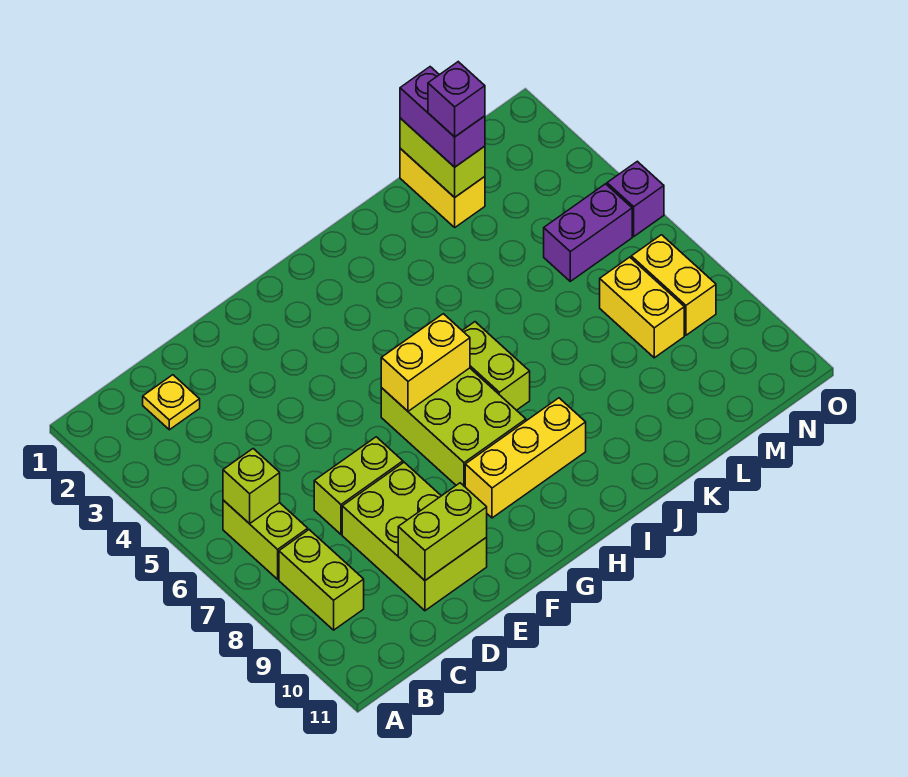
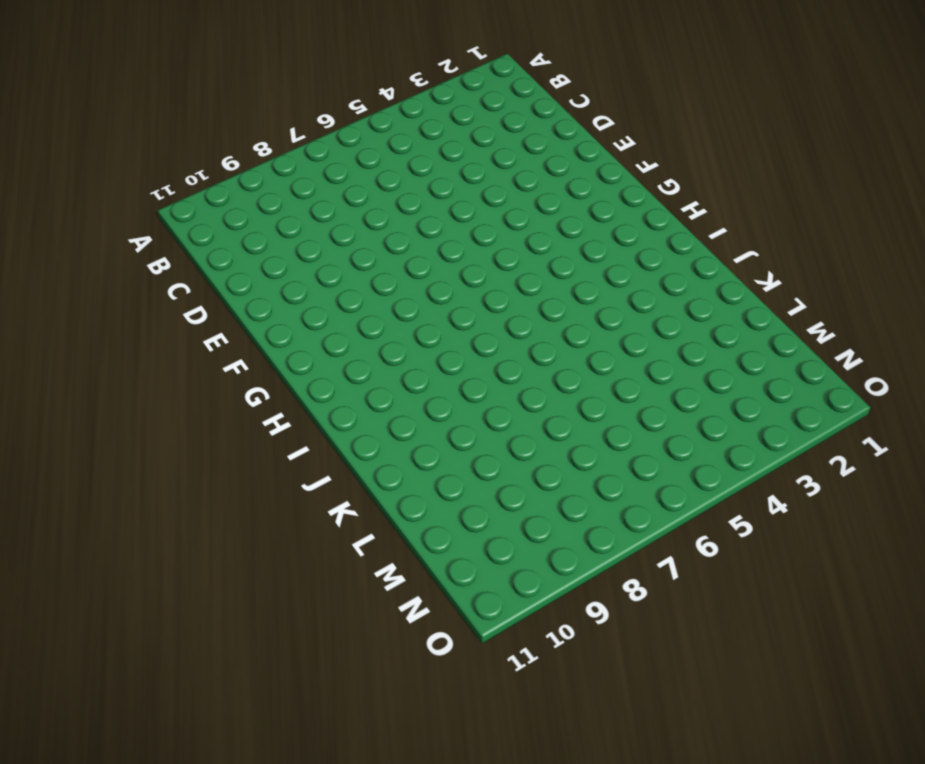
none -> lime brick B6:B7 level 1
none -> lime brick B8:B9 level 1
none -> yellow plate C2 level 1

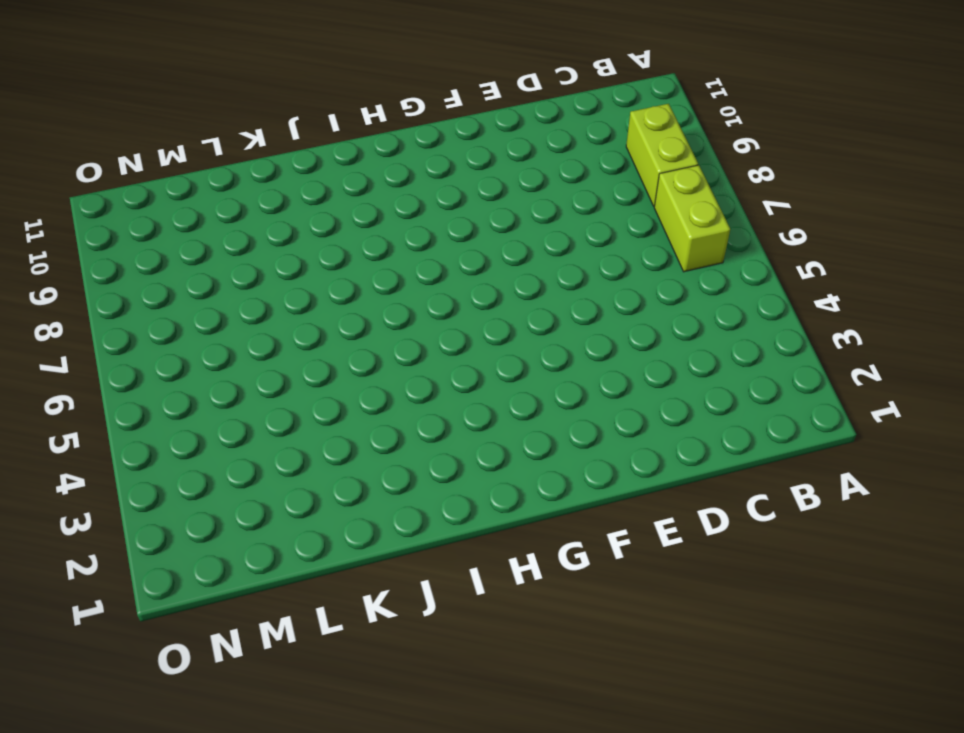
none -> yellow plate C2 level 1
none -> lime brick D7:E7 level 1
none -> lime brick D8:E10 level 1

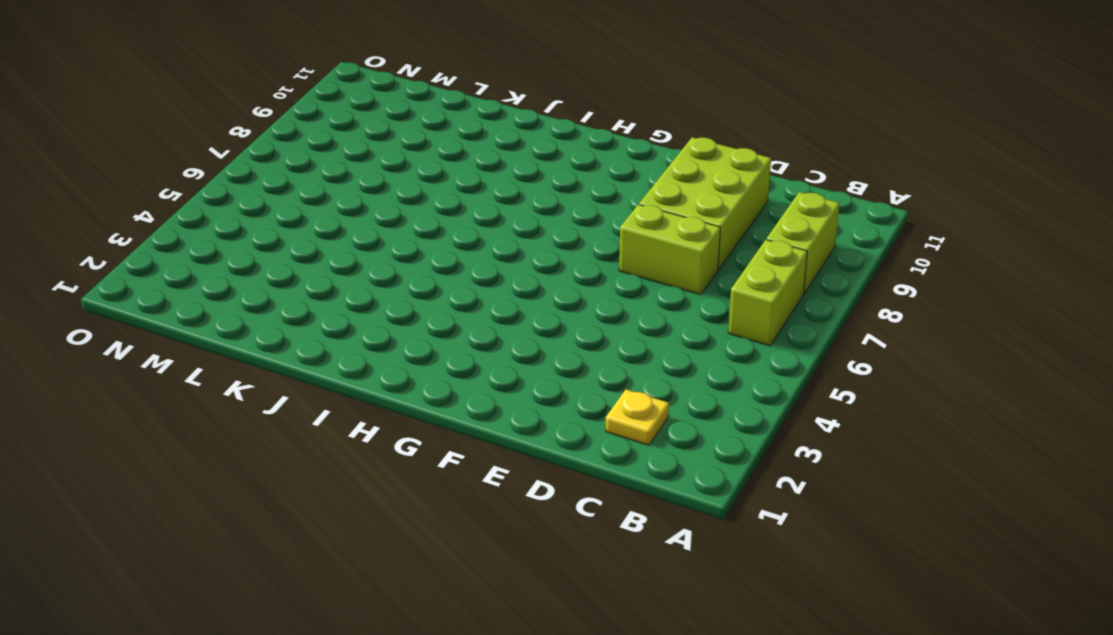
none -> lime brick G6:H8 level 1
none -> yellow brick G9:I9 level 1
none -> lime brick I6:I7 level 1

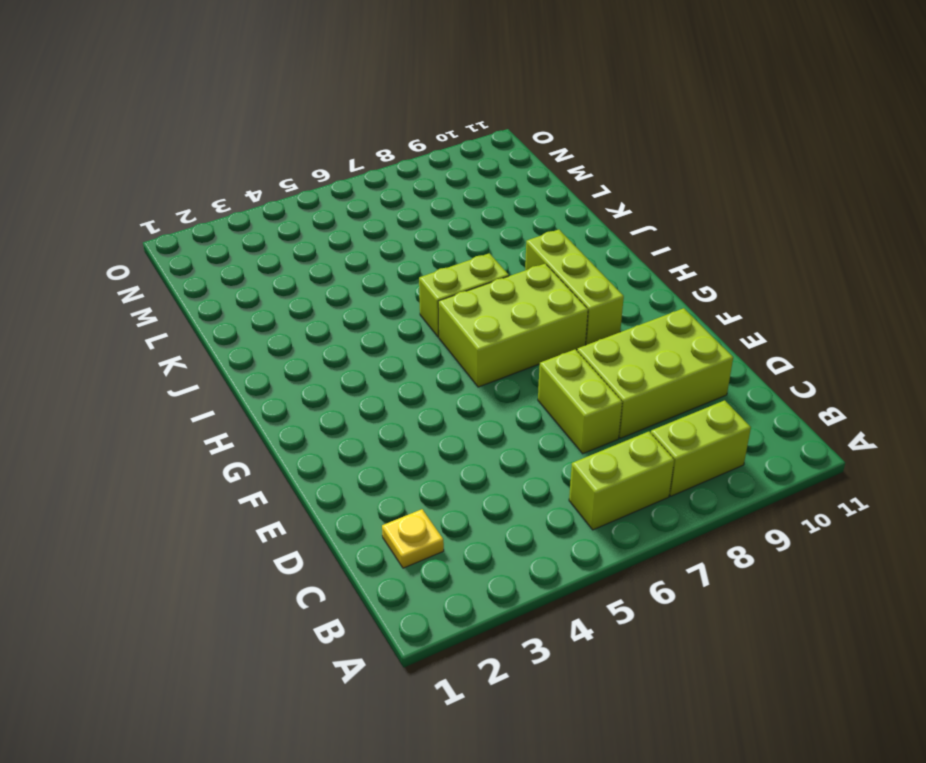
lime brick G9:I9 level 1 -> yellow brick G9:I9 level 1
none -> yellow brick L1:L2 level 1
none -> purple brick M5:N5 level 1
none -> yellow brick M7:M8 level 1

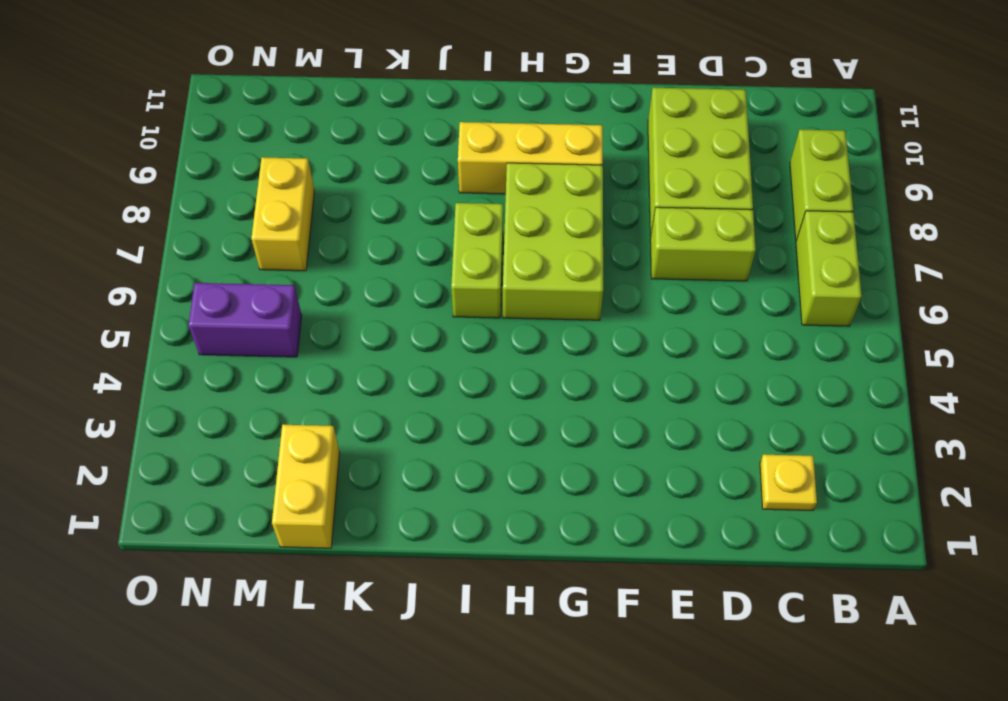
none -> yellow brick N7:N8 level 1
none -> purple brick O5 level 1
none -> lime brick B6 level 2

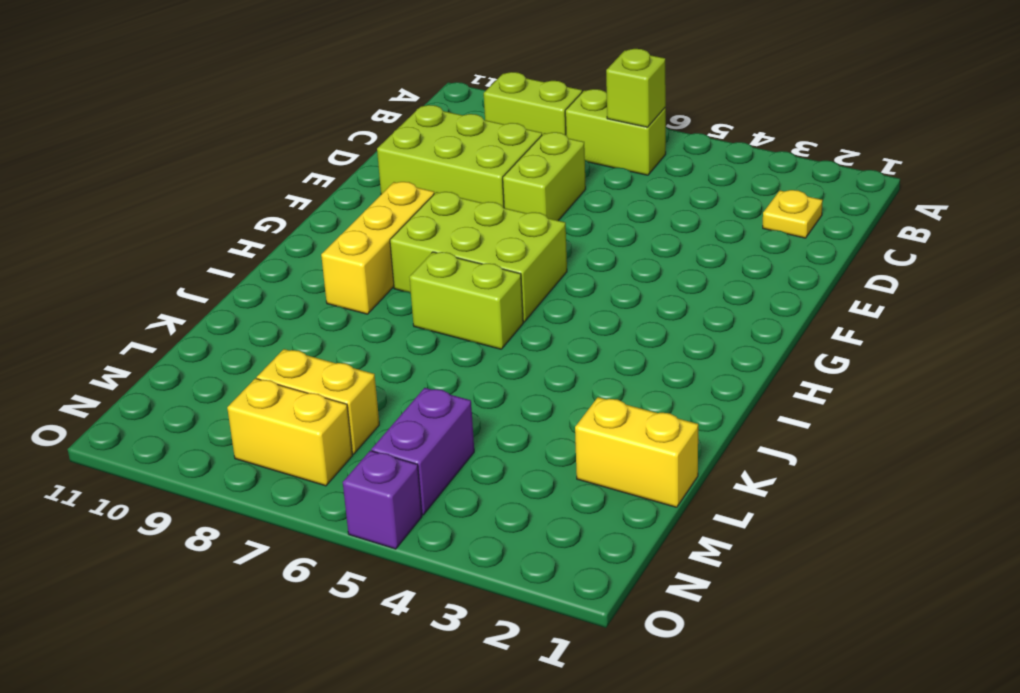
none -> lime brick D10:E10 level 2
none -> yellow brick G6:H6 level 2
none -> lime brick L1:L2 level 2

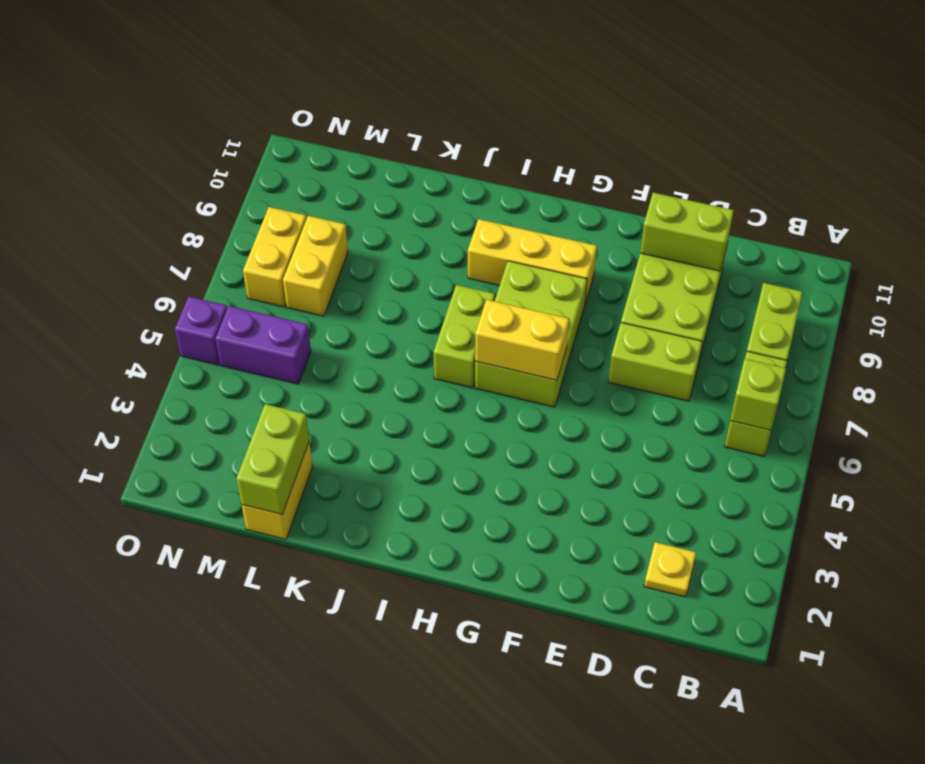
none -> purple brick L1:L2 level 3
none -> purple brick L2 level 4

